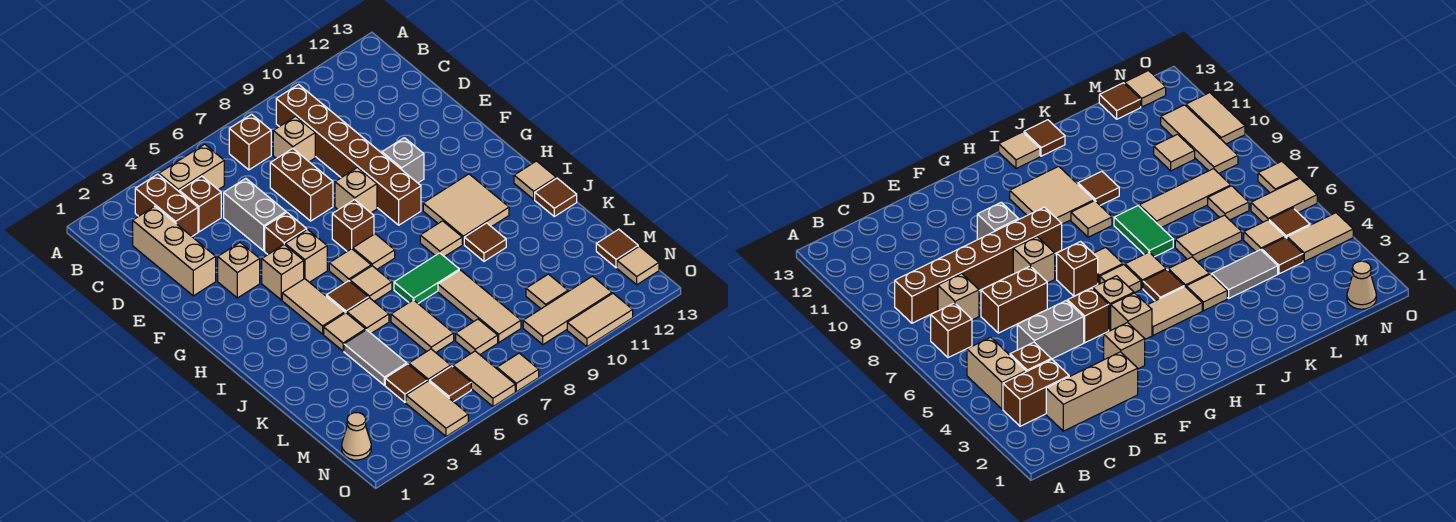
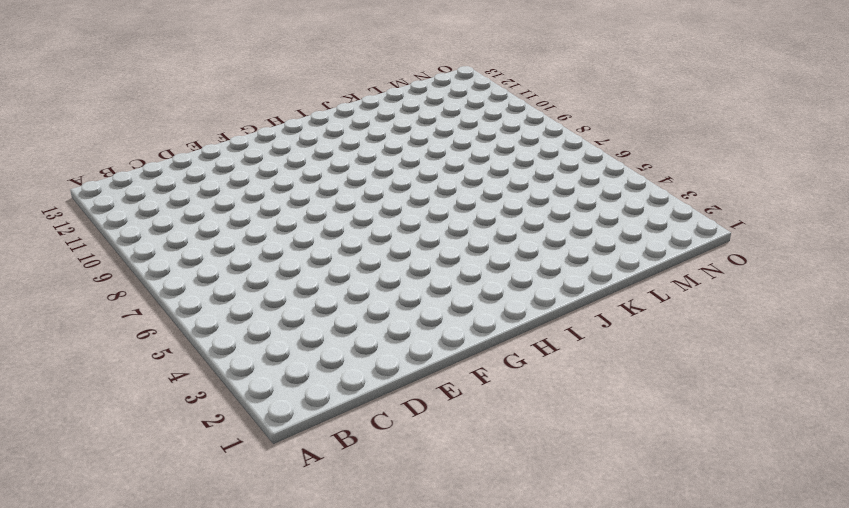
none -> brown brick B3:C3 level 1
none -> tan brick B4:B5 level 1
none -> brown brick B7 level 1
none -> brown brick B9:G9 level 1

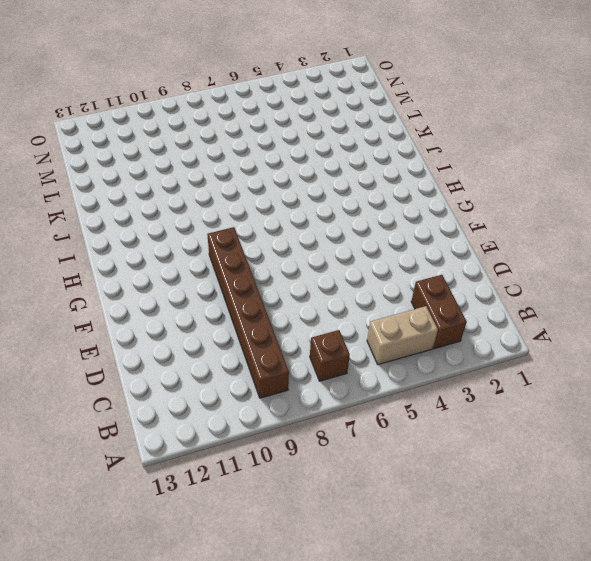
none -> tan brick C2:E2 level 1
none -> brown brick C4 level 1
none -> tan brick C8 level 1
none -> grey brick D5:E5 level 1

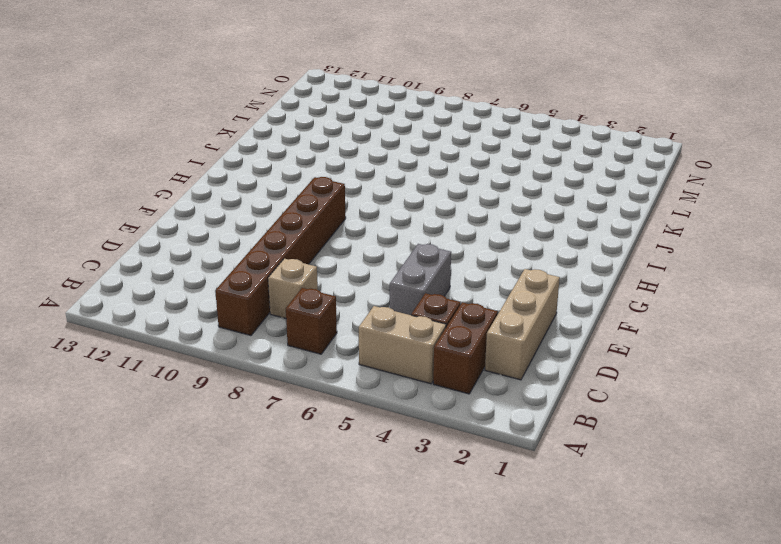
none -> brown brick D7:E7 level 1
none -> tan brick F3 level 1
none -> brown brick F5 level 1
none -> tan brick F8 level 1

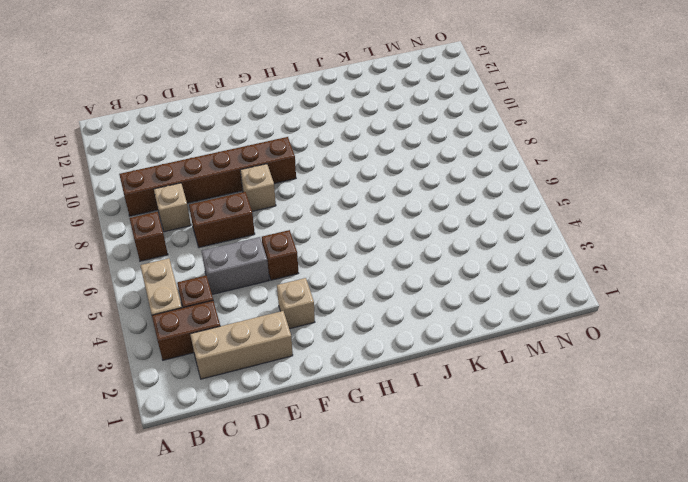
none -> grey brick F10 level 1
none -> tan brick G4 level 1
none -> tan brick G5 level 1
none -> brown brick G7 level 1

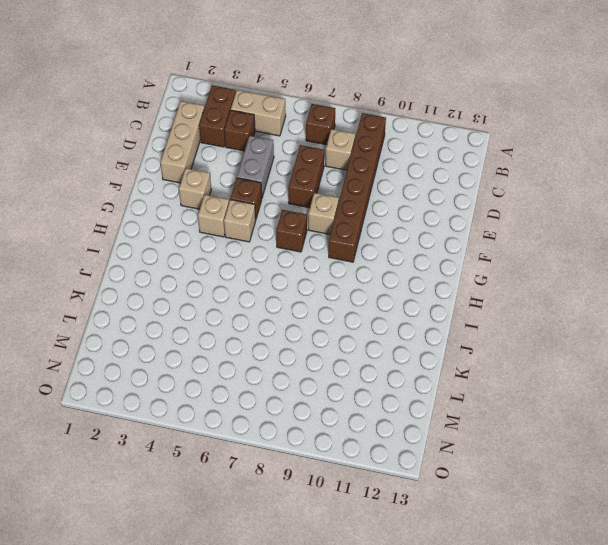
none -> grey brick F10 level 1
none -> tan tile H4:I4 level 1
none -> tan tile H6 level 1
none -> tan tile H7 level 1

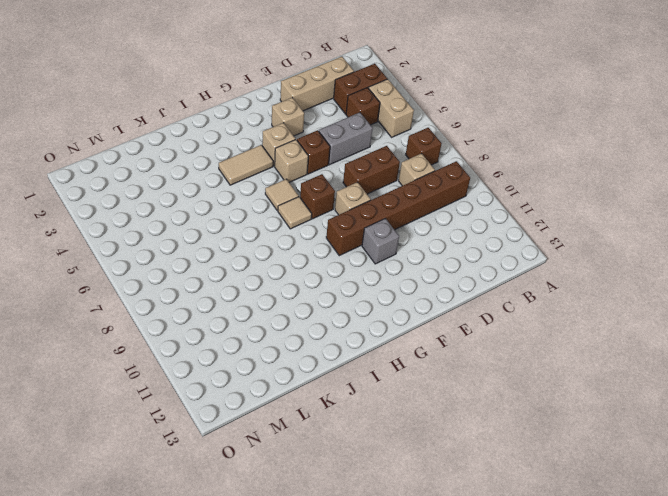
none -> tan tile H10:I11 level 1
none -> brown tile I5 level 1
none -> tan tile I6 level 1
none -> tan tile I9 level 1

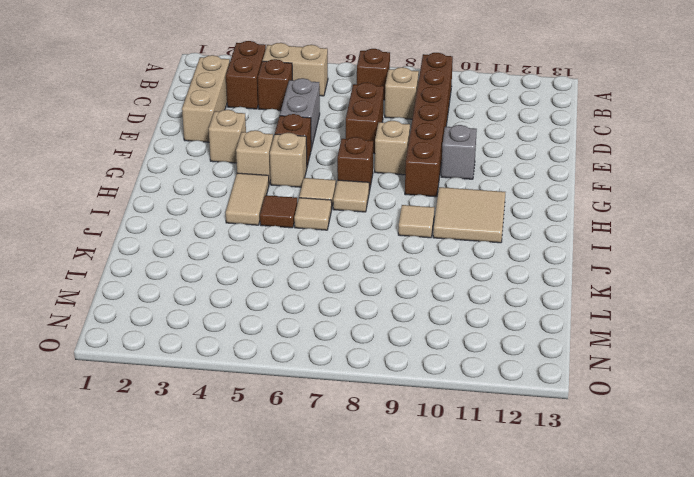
none -> tan tile I13 level 1
none -> tan tile J4 level 1
none -> tan tile J5 level 1
none -> green tile J7:J8 level 1

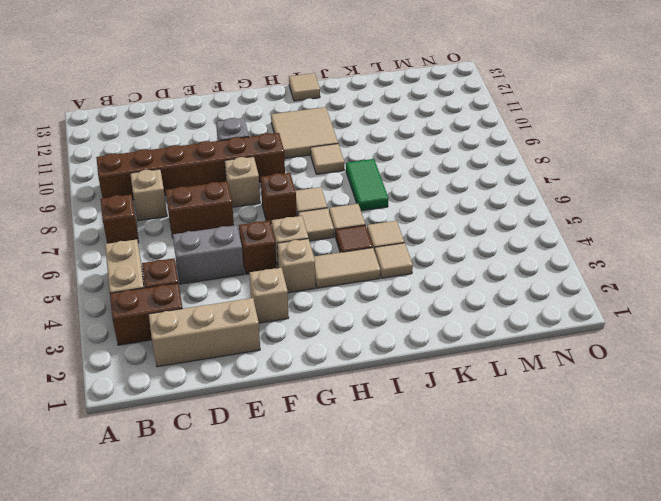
none -> brown tile J10 level 1
none -> brown tile J13 level 1
none -> grey tile K4:L4 level 1
none -> tan tile K6:L6 level 1

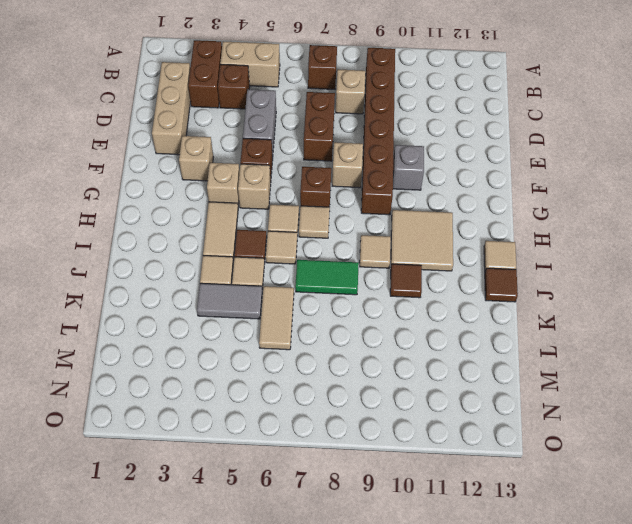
grey tile K4:K5 level 1 -> grey tile K4:L4 level 1
none -> tan tile K8:M8 level 1
none -> brown tile M4 level 1
none -> tan tile M5 level 1
none -> tan tile M7 level 1

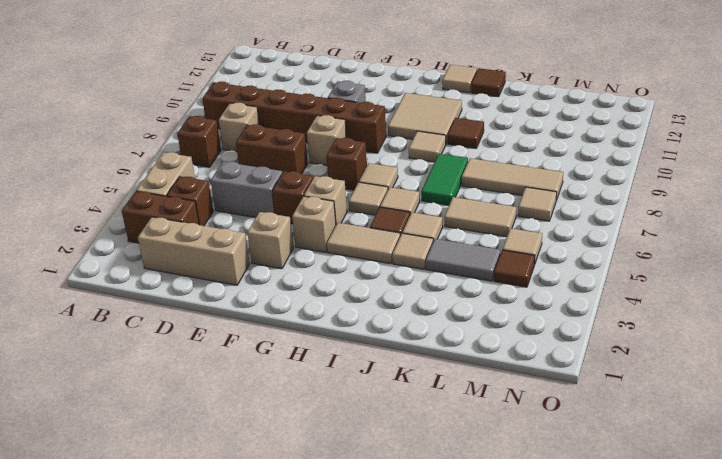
none -> tan tile M10 level 1
none -> brown tile M13 level 1
none -> tan cone N1 level 1
none -> tan tile N4:O4 level 1

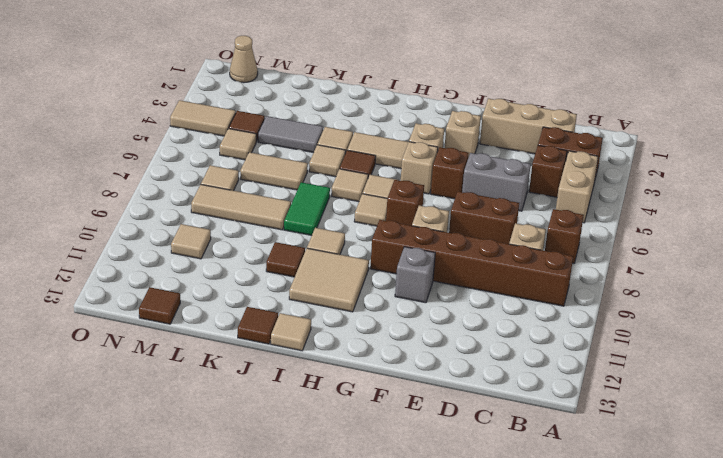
none -> brown tile N5 level 1
none -> tan tile N6:O6 level 1
none -> tan tile N9:N11 level 1
none -> tan tile N13 level 1

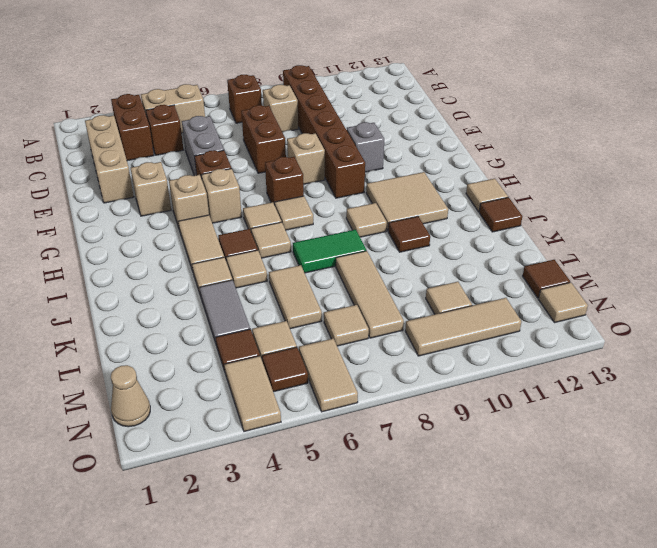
none -> tan tile O7 level 1
none -> tan tile O10:O11 level 1

